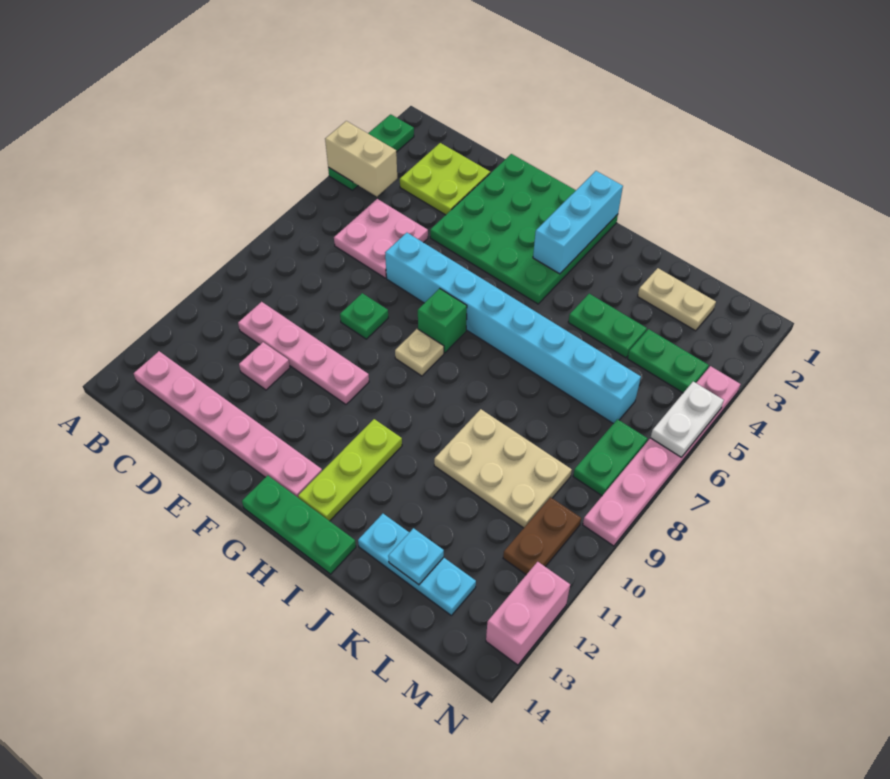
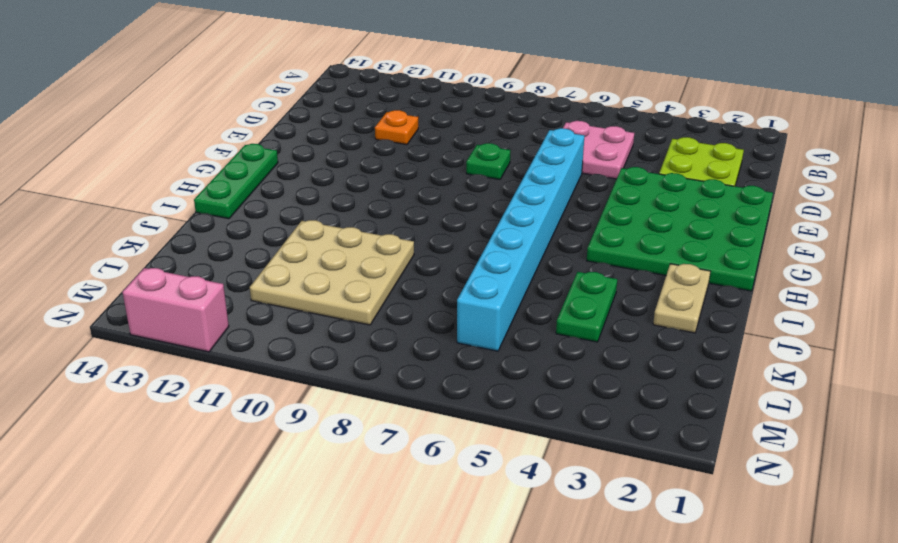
orange plate D11 level 1 -> pink plate D11 level 1
tan plate I2:J2 level 1 -> tan plate K2:L2 level 1
tan plate J9:L11 level 1 -> tan plate J9:L10 level 1
none -> green plate A2:A4 level 1
none -> pink plate B13:G13 level 1
none -> pink plate C10:F10 level 1

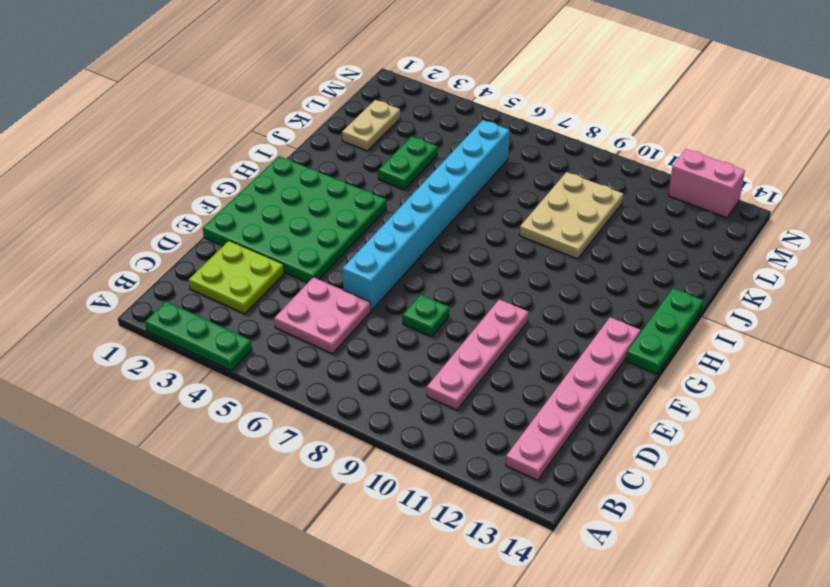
none -> pink plate D11 level 1
none -> green brick G7 level 1
none -> tan plate G8 level 1

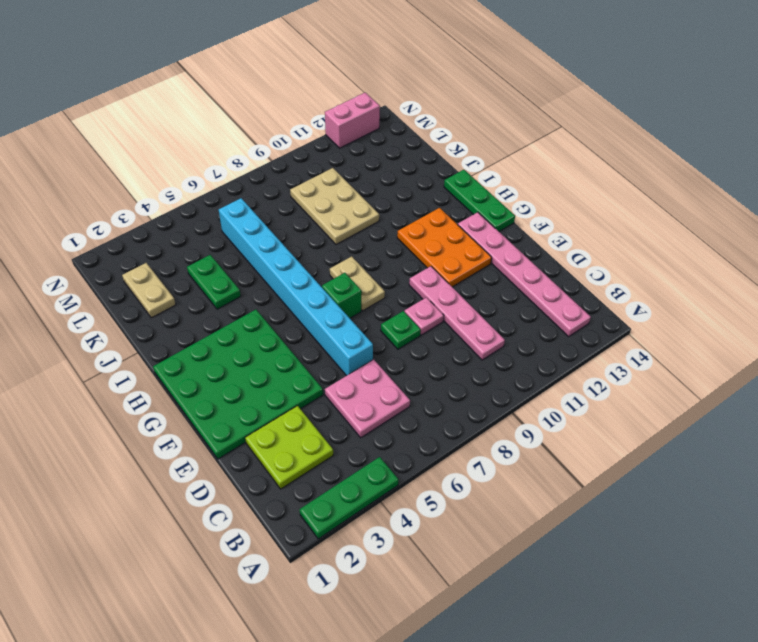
pink plate E9 level 1 -> pink plate D11 level 1
orange plate F11:H12 level 1 -> lime plate H11:H13 level 1
tan plate G8:H8 level 1 -> tan plate G8 level 1
none -> cyan plate J13:L13 level 1
none -> green plate L4:M4 level 1
none -> green plate M7:M8 level 1

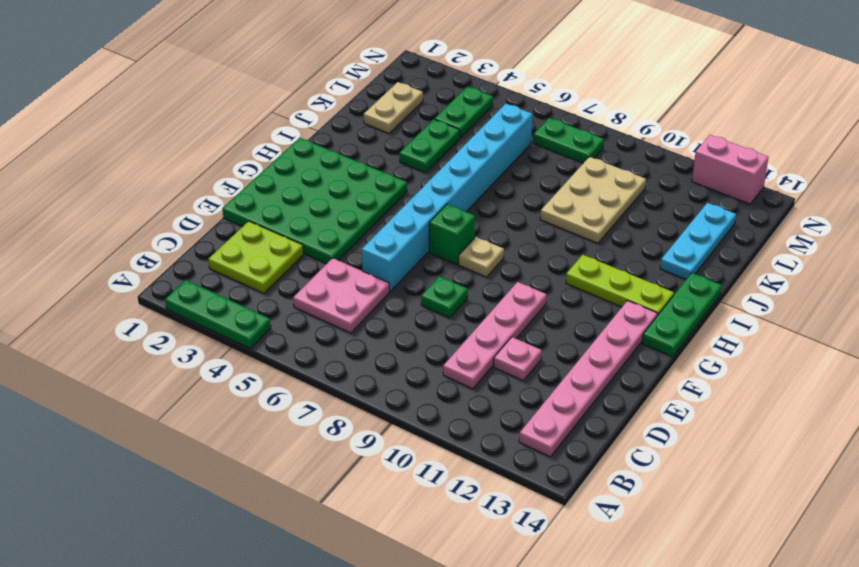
none -> brown plate M10:M11 level 1
none -> pink plate N4:N9 level 1
none -> tan brick A4:B4 level 2

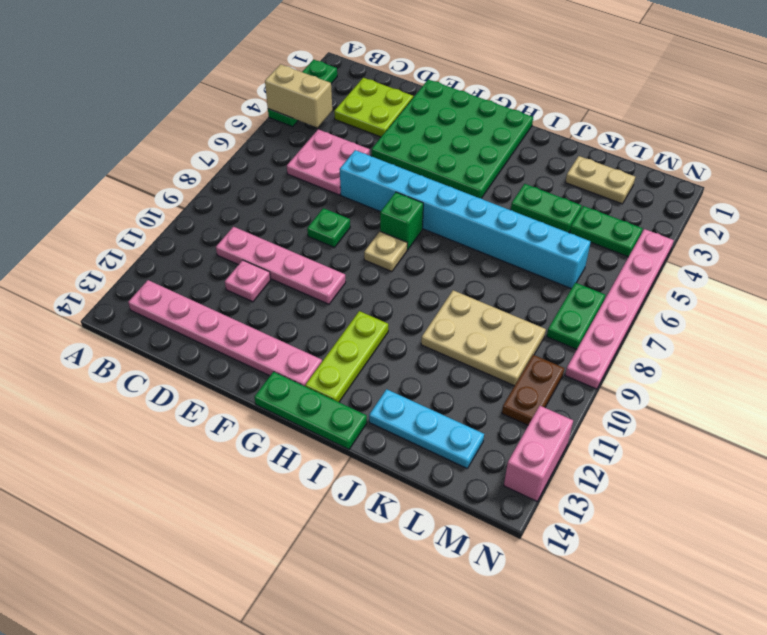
none -> cyan brick H1:H3 level 2
none -> cyan plate K13 level 2
none -> white plate N5:N6 level 2

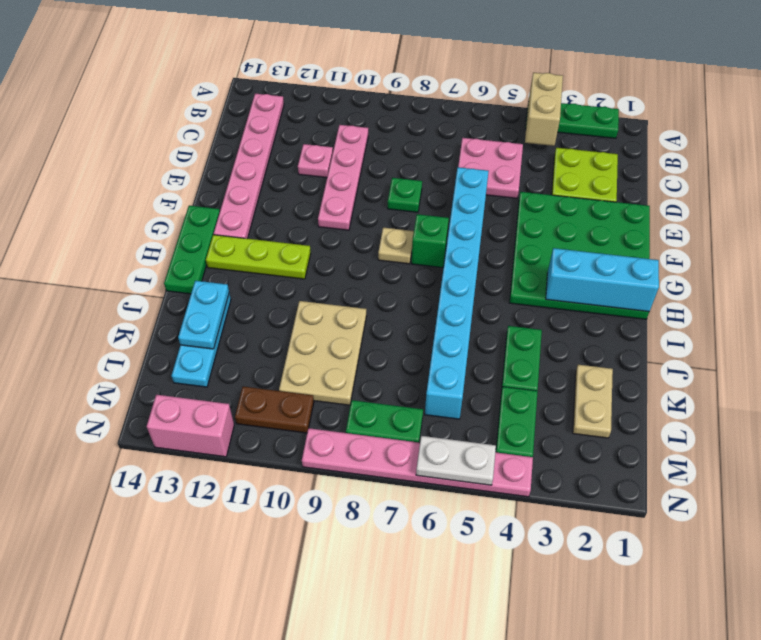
cyan plate J13:K13 level 2 -> cyan plate K13 level 2

